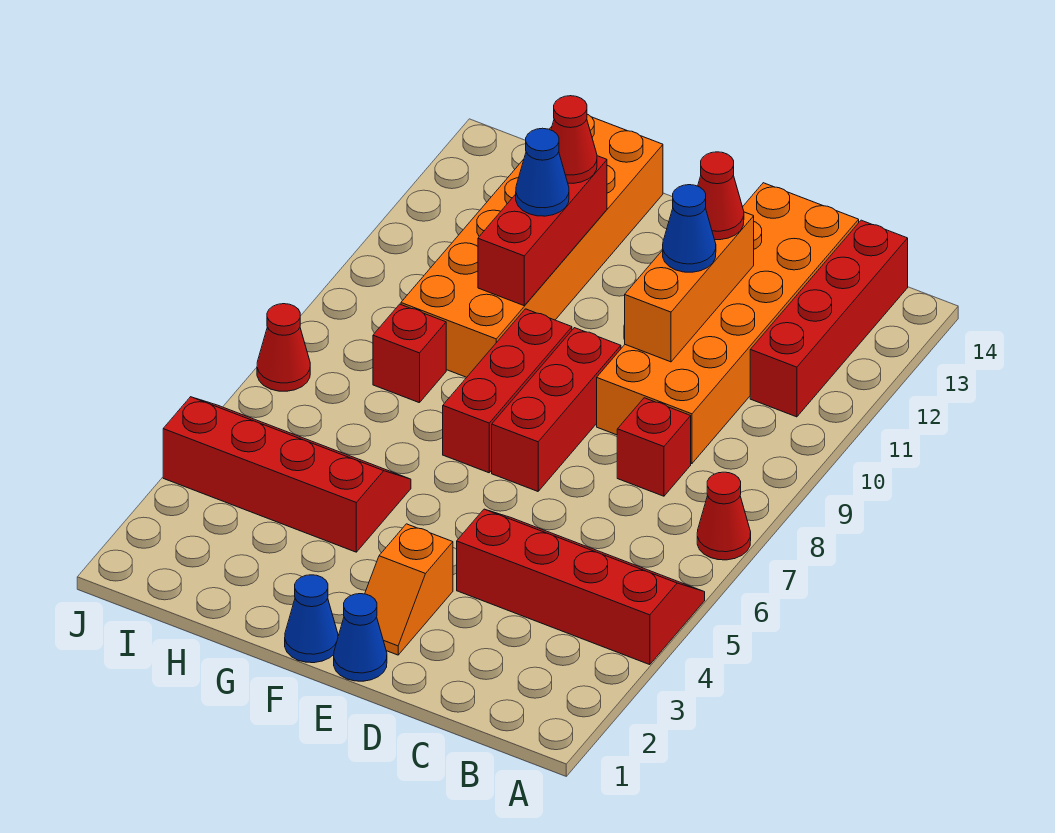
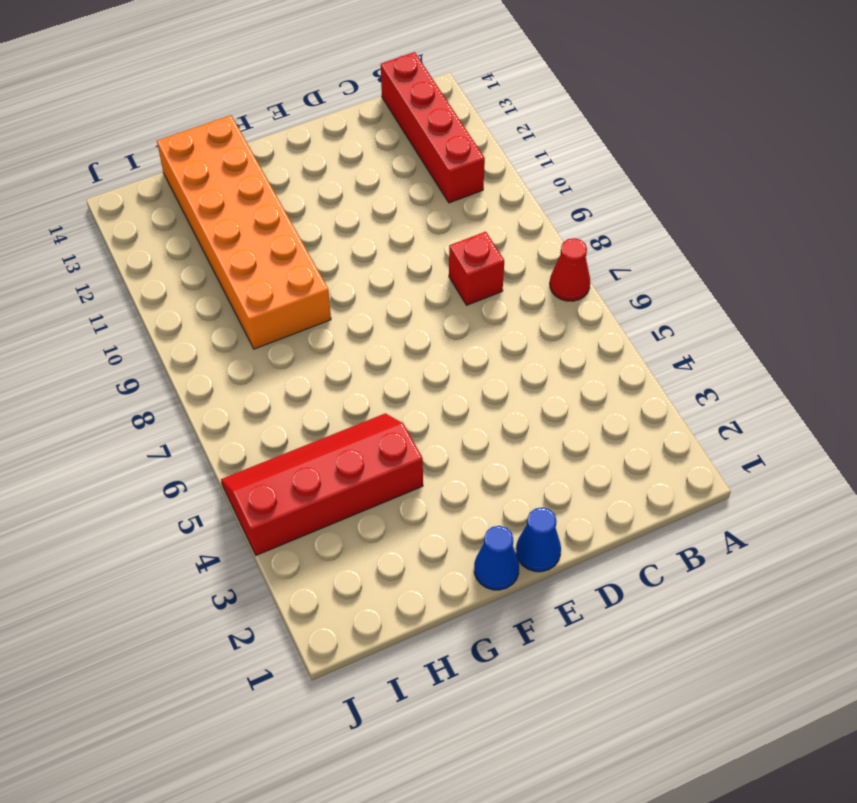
none -> red slope A4:D5 level 1 top 4
none -> orange brick C9:D14 level 1
none -> orange slope E2:E3 level 1 top 3

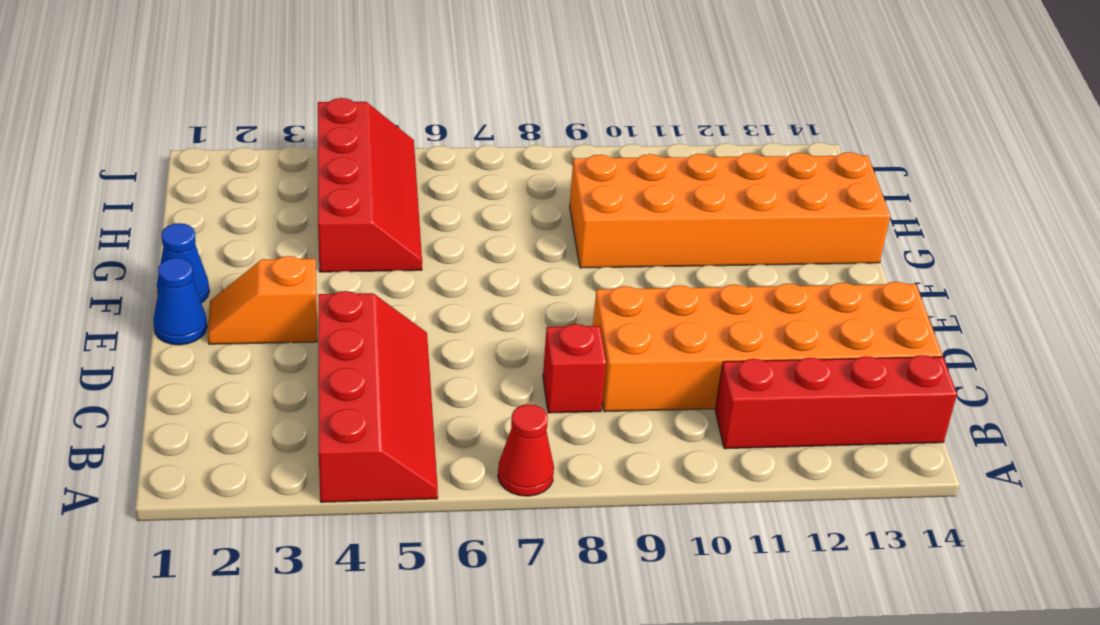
none -> red brick E7:E9 level 1
none -> red brick F7:F9 level 1
none -> red brick H8 level 1

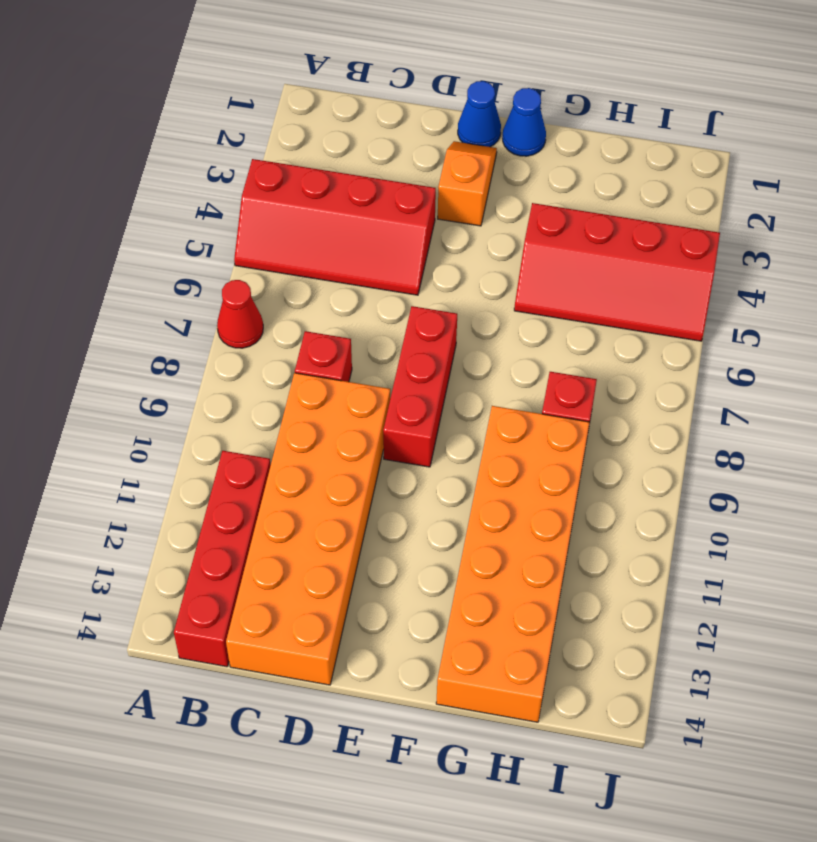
none -> red brick F7:F9 level 1
none -> red cone J7 level 1
none -> orange brick D10:D12 level 2

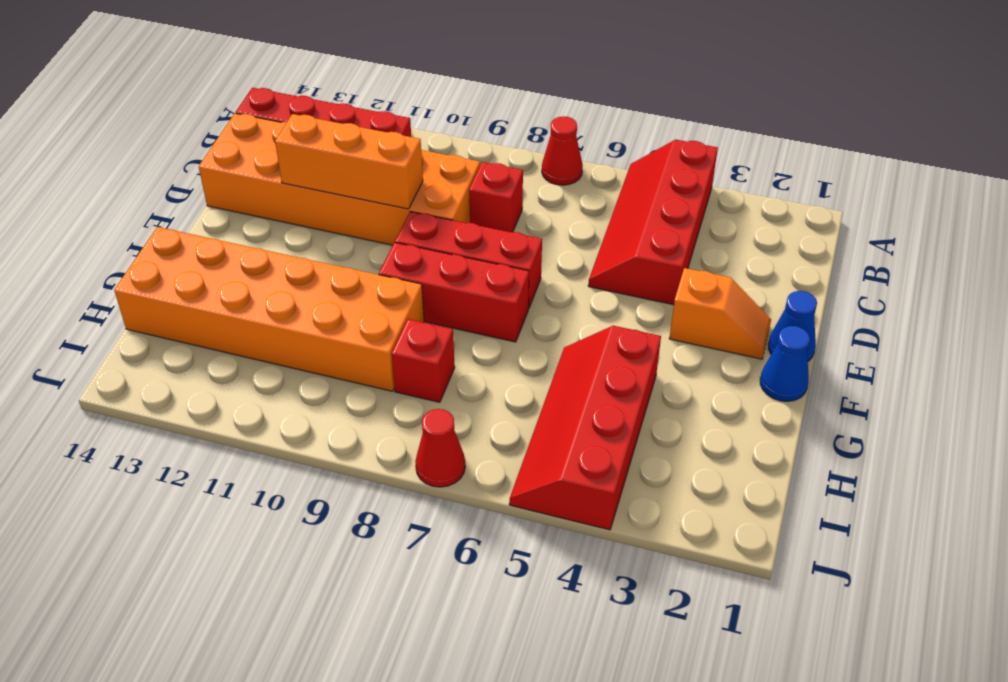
none -> red brick G10:G12 level 2
none -> blue cone D11 level 3
none -> red cone D12 level 3

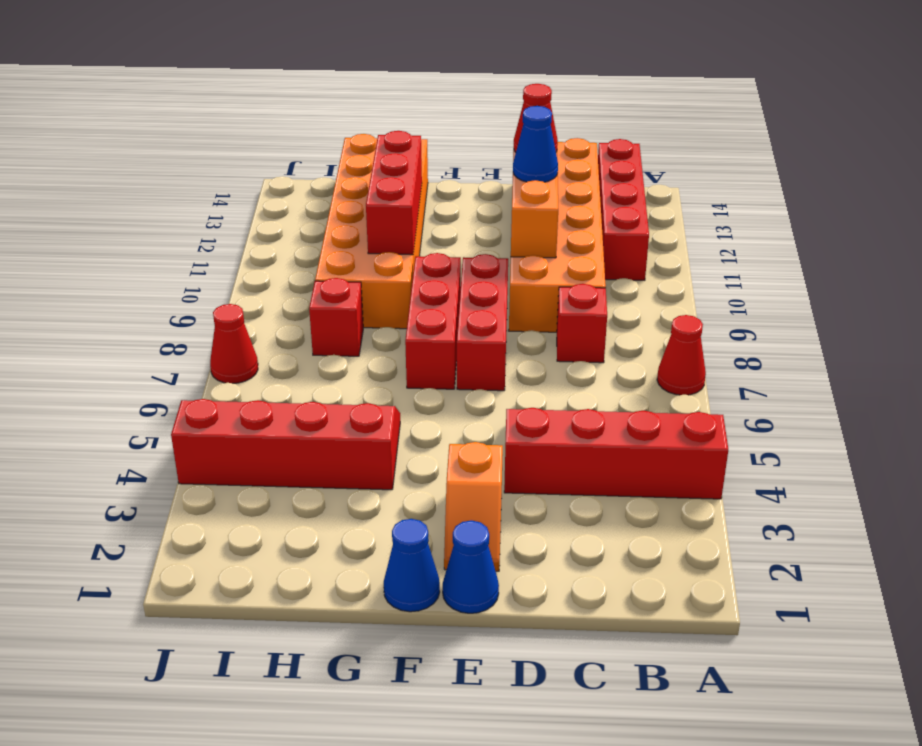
none -> blue cone G11 level 3
none -> red cone G12 level 3

